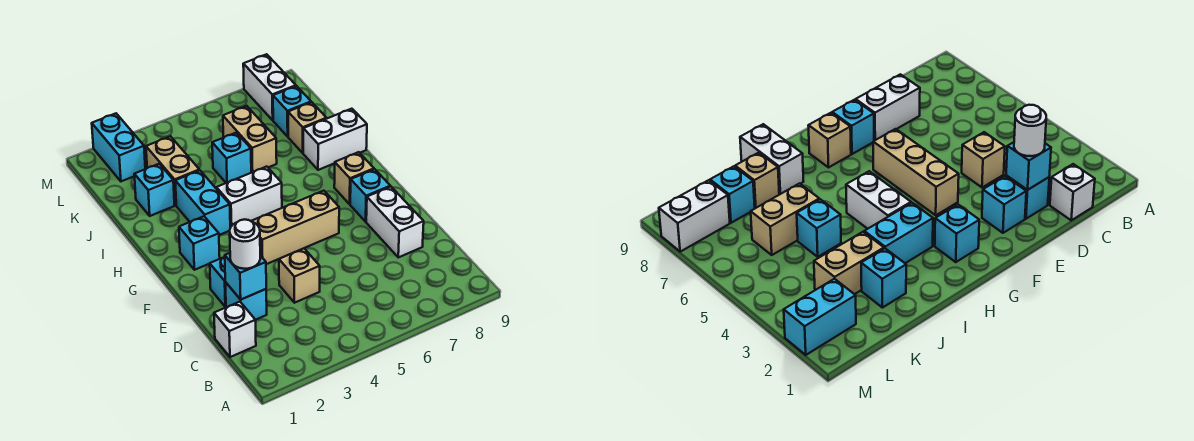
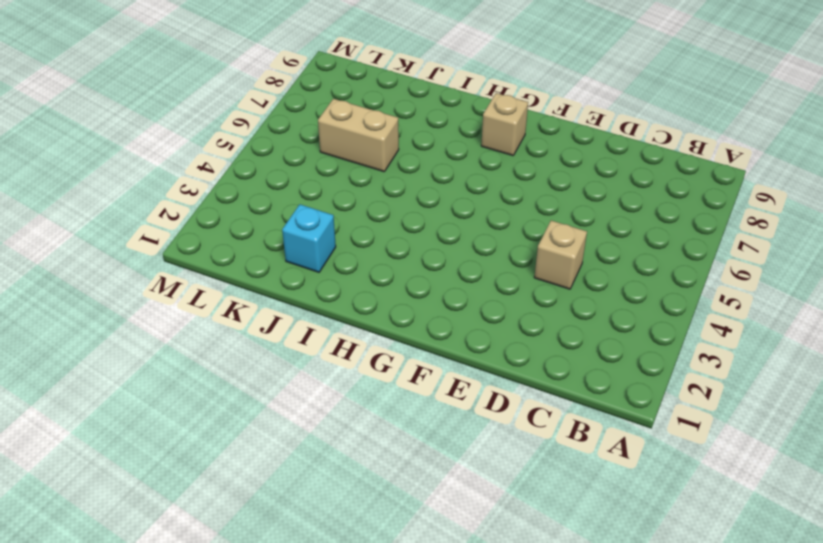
none -> white brick C1 level 1
none -> cyan brick D2 level 1
none -> white brick D8:E8 level 1

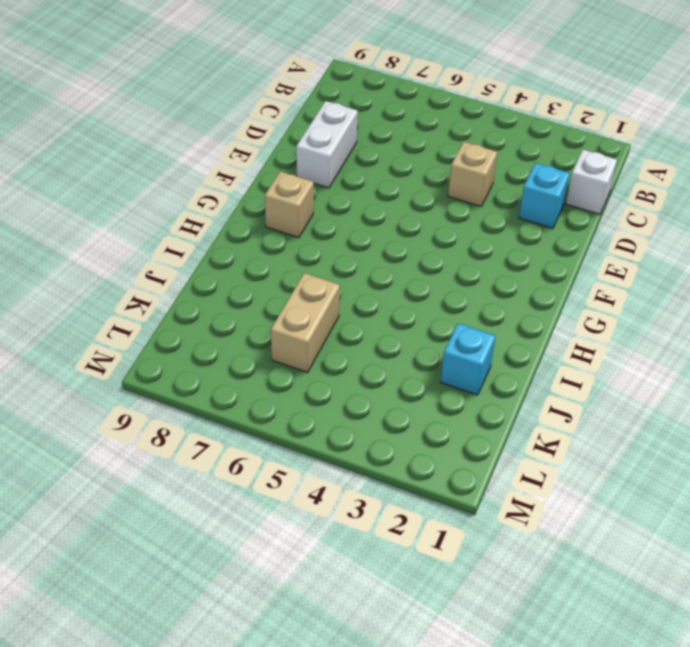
none -> cyan brick E2 level 1
none -> tan brick F4:F6 level 1
none -> cyan brick F8 level 1

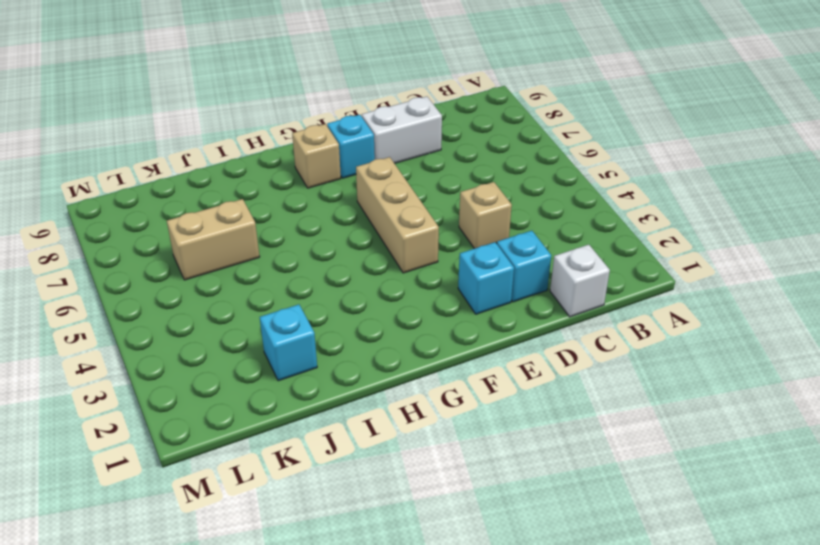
none -> cyan brick G2 level 1
none -> cyan brick H3:I3 level 1
none -> white brick H4:H5 level 1

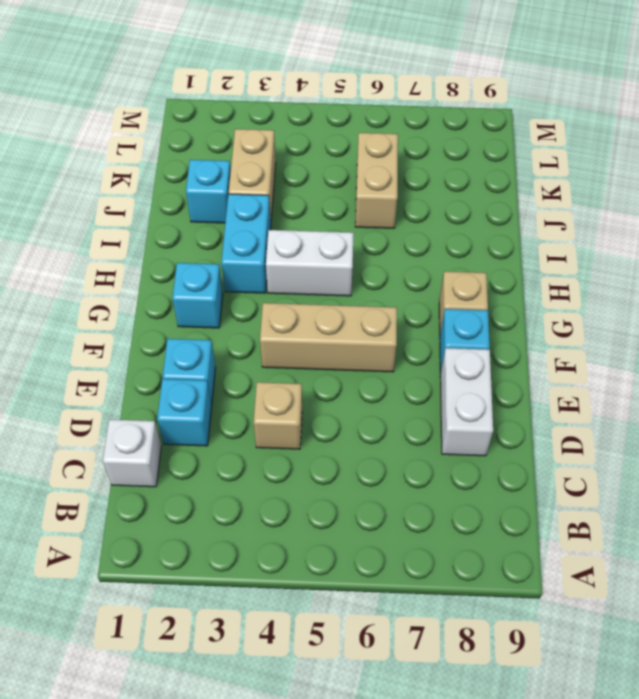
none -> white brick I8:I9 level 1
none -> cyan brick J5 level 1
none -> tan brick J8 level 1

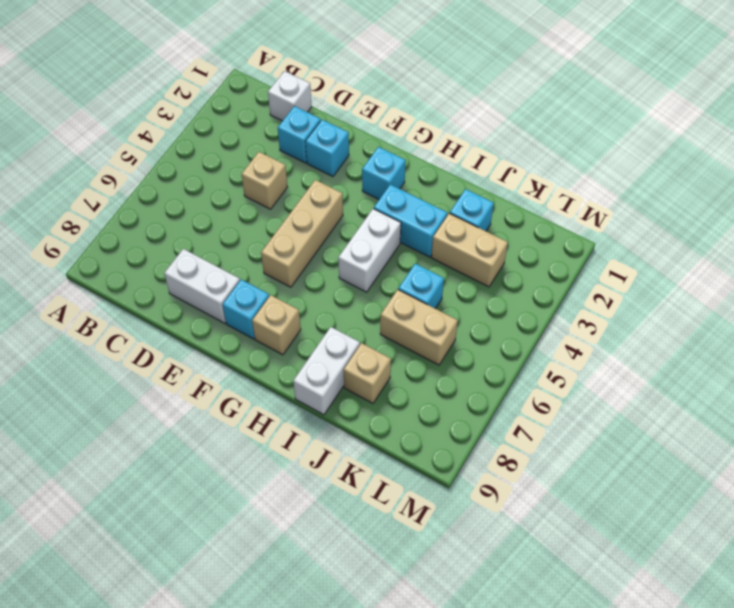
none -> cyan brick K8 level 1
none -> cyan brick L2:M2 level 1
none -> white brick L8:M8 level 1

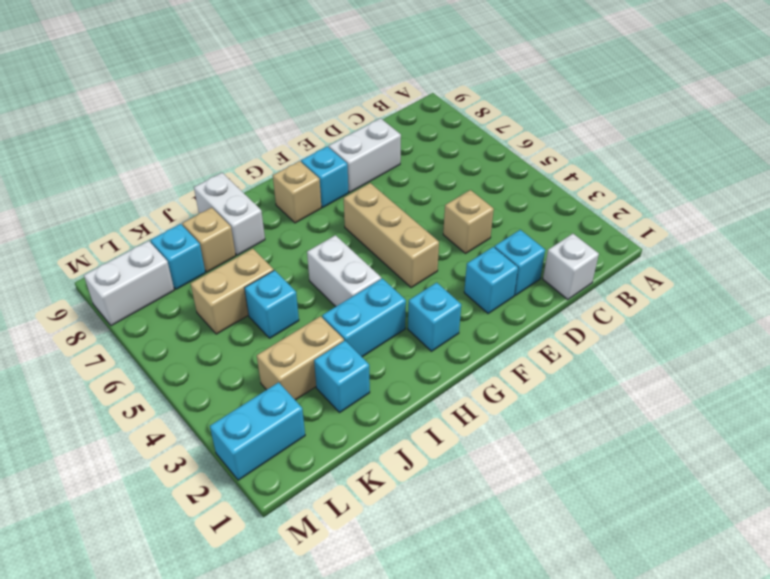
none -> cyan brick D2 level 2
none -> white round brick D2 level 3

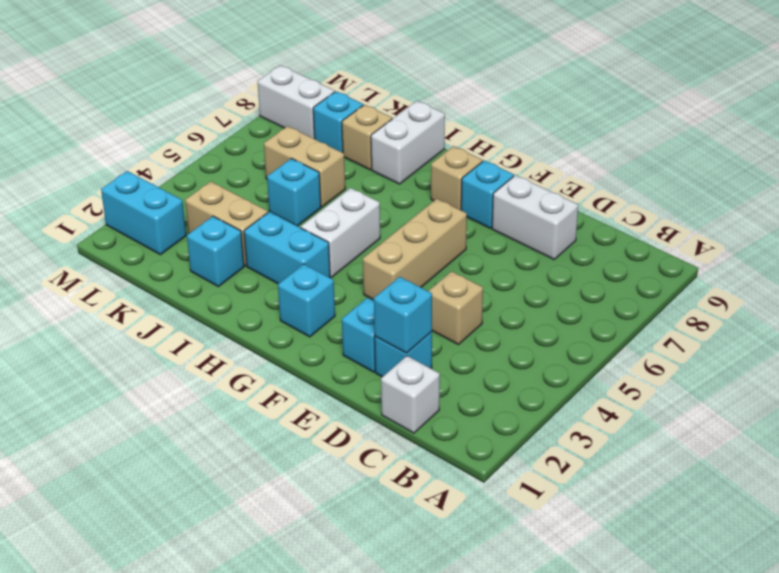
none -> white round brick D2 level 3

